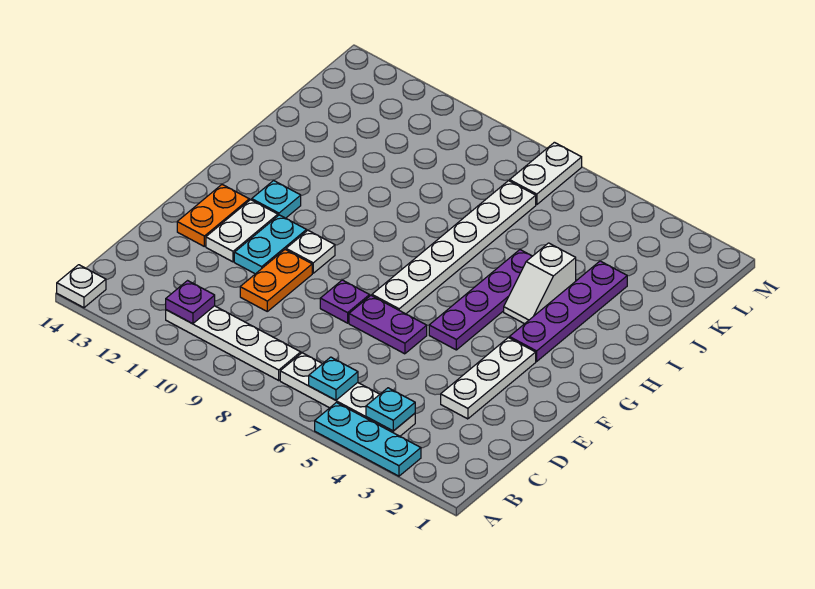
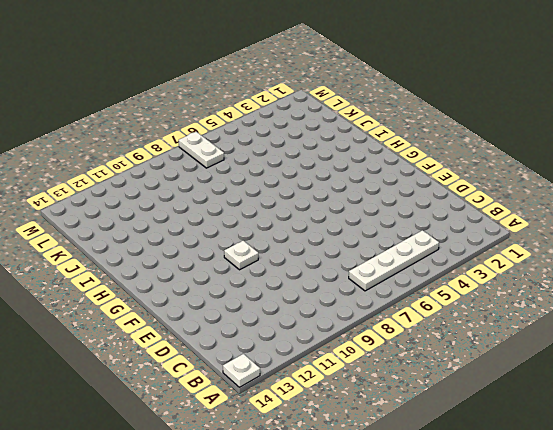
none -> cyan plate A3:A5 level 1
none -> white plate B8:B11 level 1
none -> white plate D3:F3 level 1

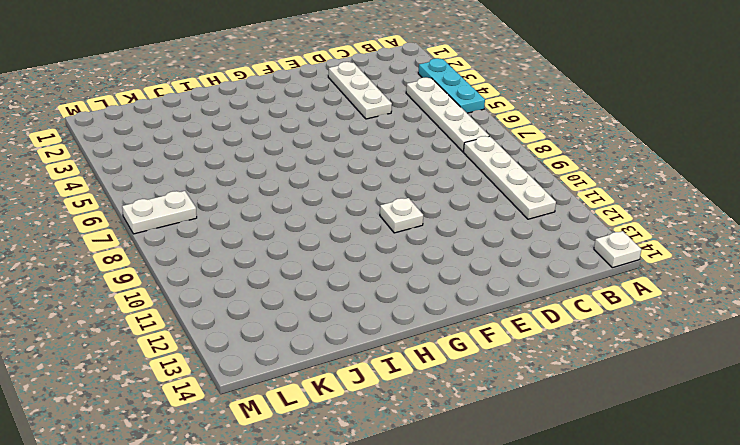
white plate D2:D4 level 1 -> white plate D3:F3 level 1
none -> orange plate D10:E10 level 1
none -> purple plate E6:E7 level 1
none -> purple plate E8 level 1

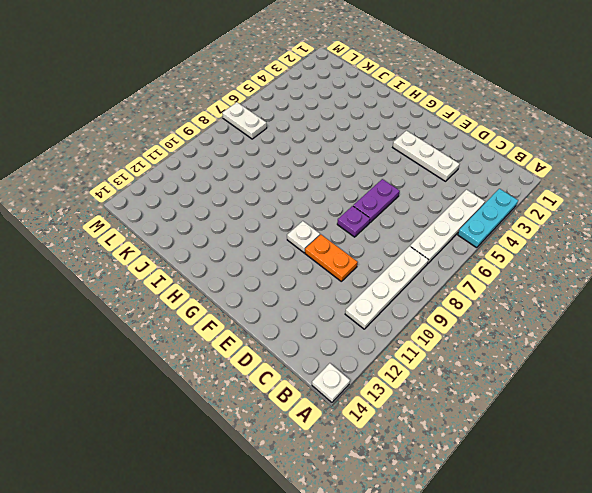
none -> cyan plate E11:F11 level 1
none -> white plate E12:F12 level 1
none -> orange plate E13:F13 level 1

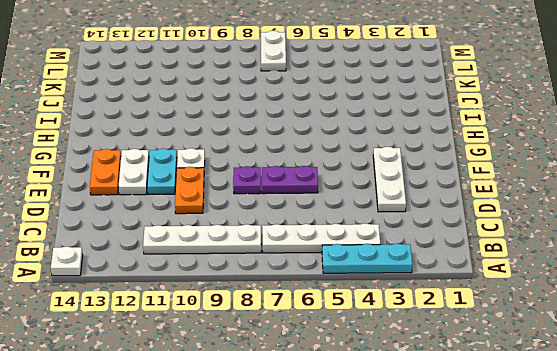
none -> purple plate F5:I5 level 1
none -> white plate F7:K7 level 1
none -> purple plate G3:J3 level 1

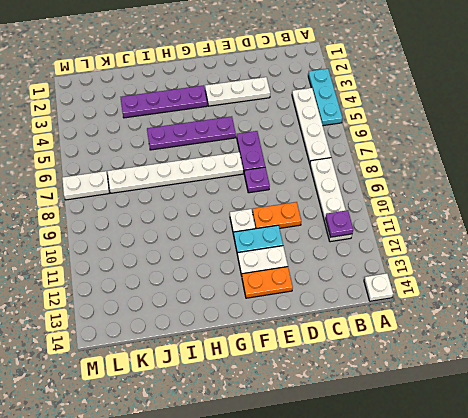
none -> cyan plate G12 level 1
none -> white slope H4:I4 level 1 top I
none -> cyan plate B4 level 2

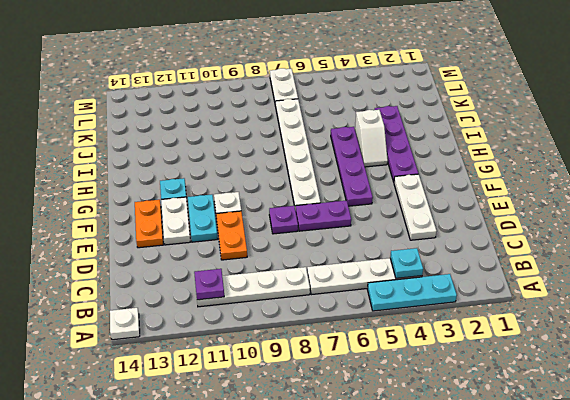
none -> cyan plate B6 level 2

